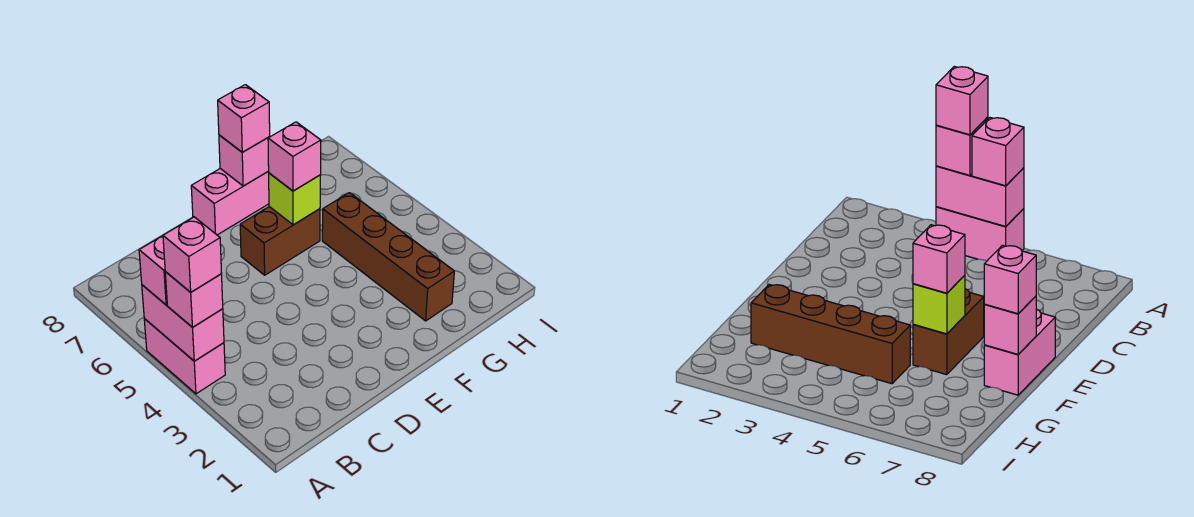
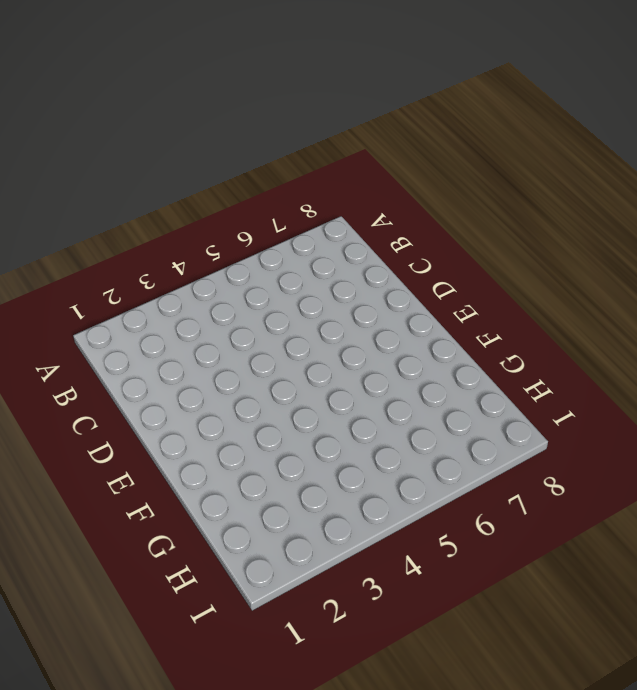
none -> pink brick A4:A5 level 1
none -> brown brick E6:F6 level 1
none -> pink brick E8:F8 level 1

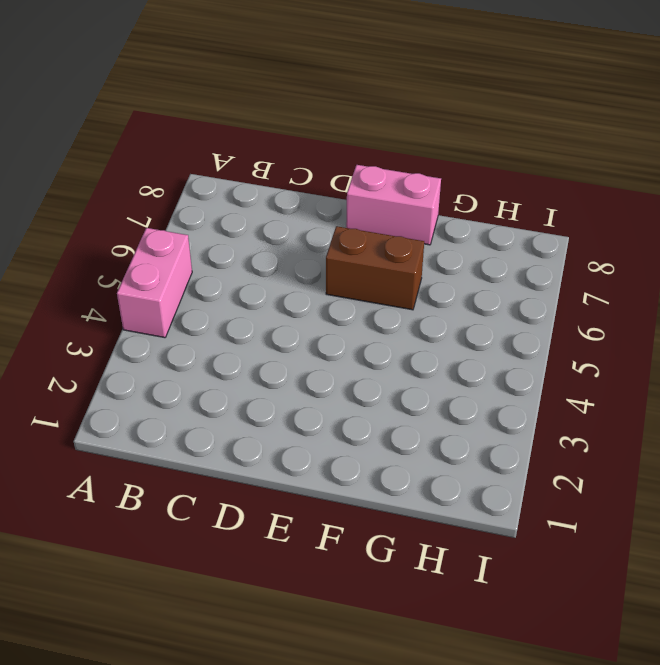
none -> brown brick G2:G5 level 1
none -> pink brick A4:A5 level 2
none -> lime brick F6 level 2

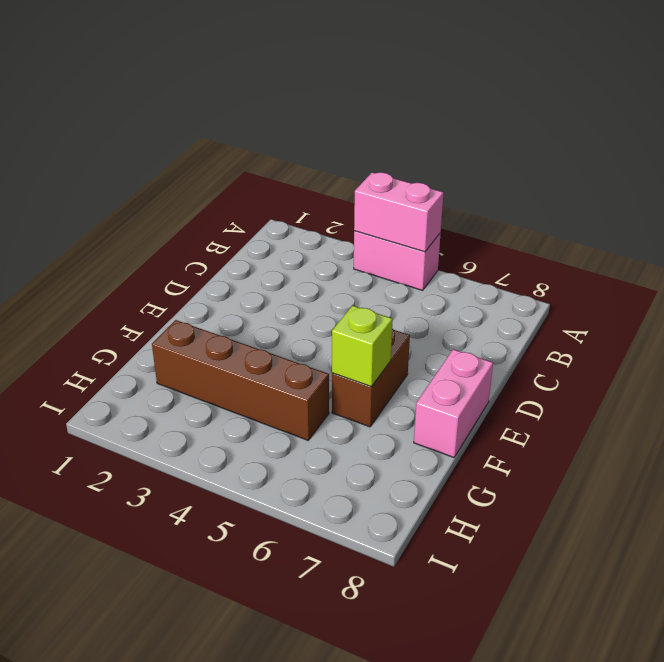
none -> pink brick F8 level 2
none -> pink brick A4 level 3
none -> pink brick A5 level 3

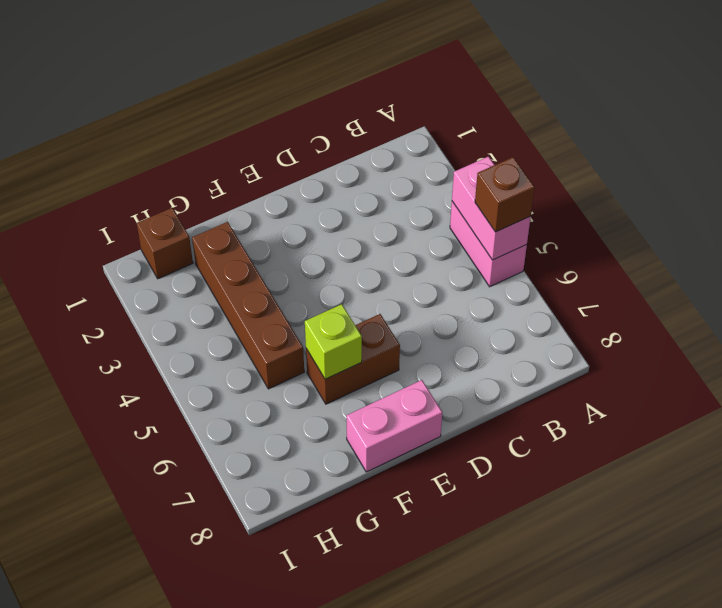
brown brick A5 level 3 -> pink brick A5 level 3
brown brick H1 level 1 -> none
none -> pink brick F8 level 2
none -> pink brick A4 level 3
none -> pink brick F6 level 3

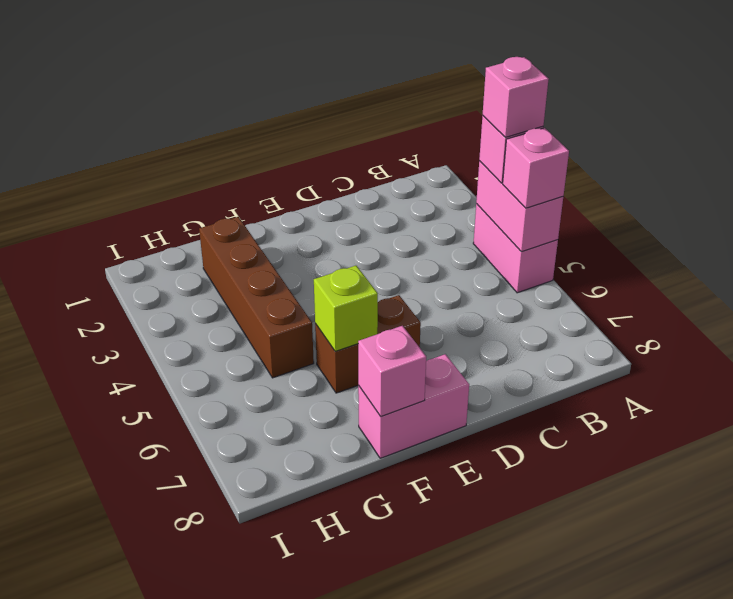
none -> pink brick F6 level 3
none -> pink brick F8 level 3

